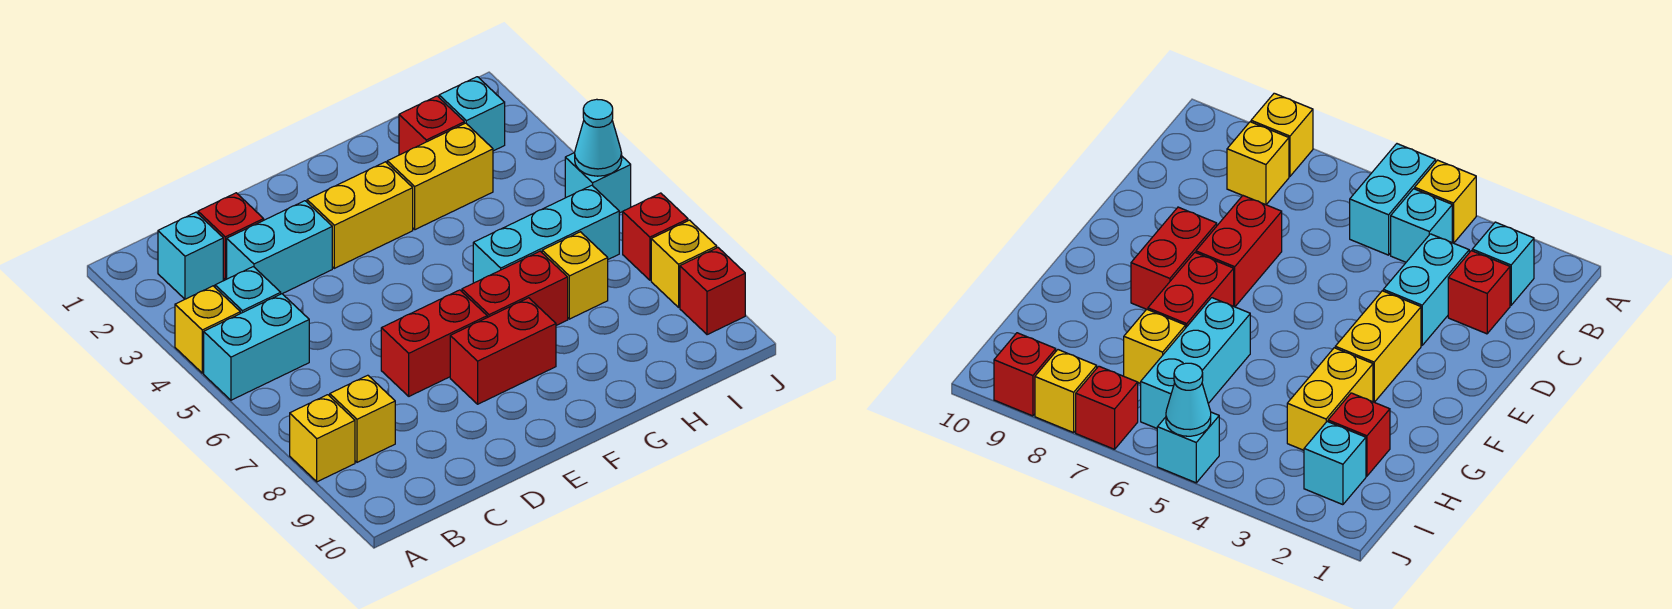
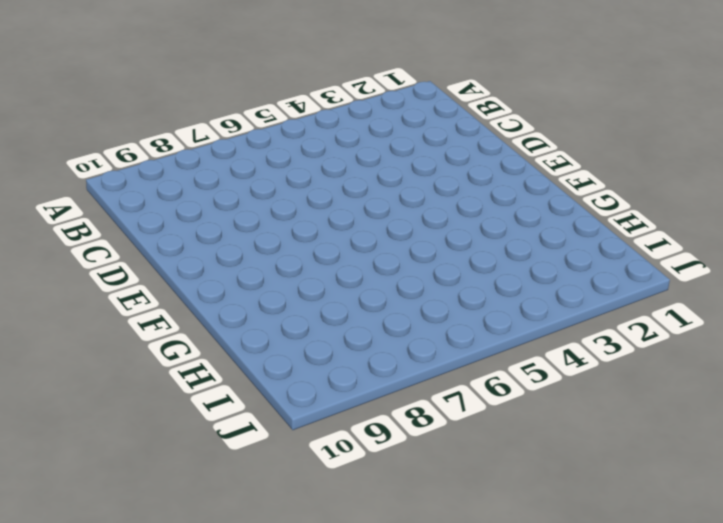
none -> yellow brick A4 level 1
none -> cyan brick A5:B5 level 1
none -> yellow brick A8 level 1

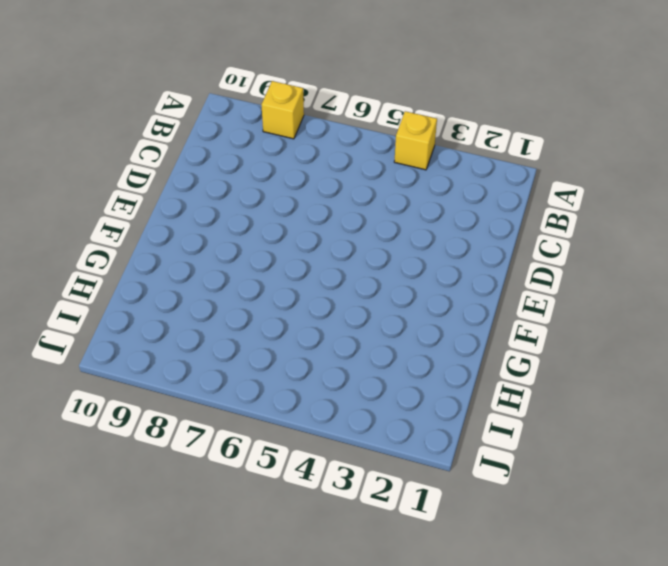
none -> cyan brick A5:B5 level 1
none -> cyan brick B2 level 1
none -> cyan brick B4 level 1

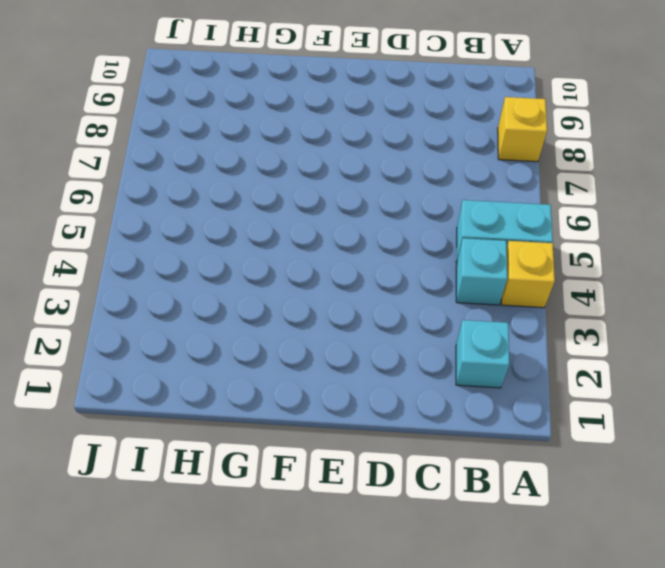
none -> yellow brick B8 level 1
none -> red brick C2 level 1
none -> cyan brick C3:D3 level 1

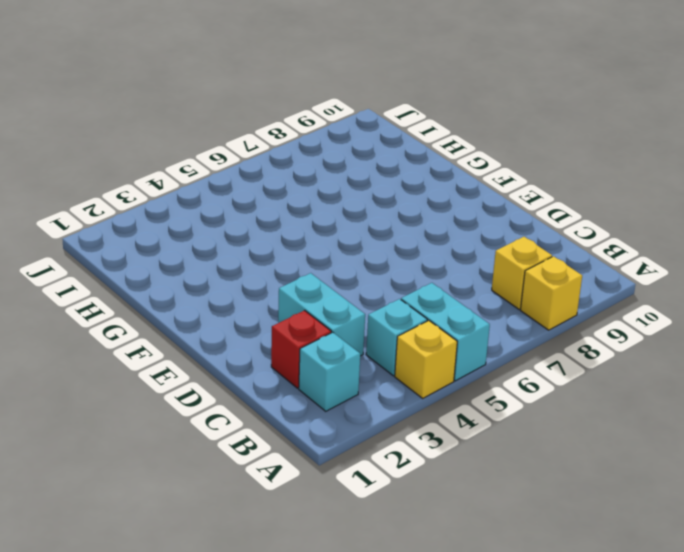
none -> red brick D7:E7 level 1
none -> yellow brick E3:F3 level 1
none -> red brick E8:F8 level 1

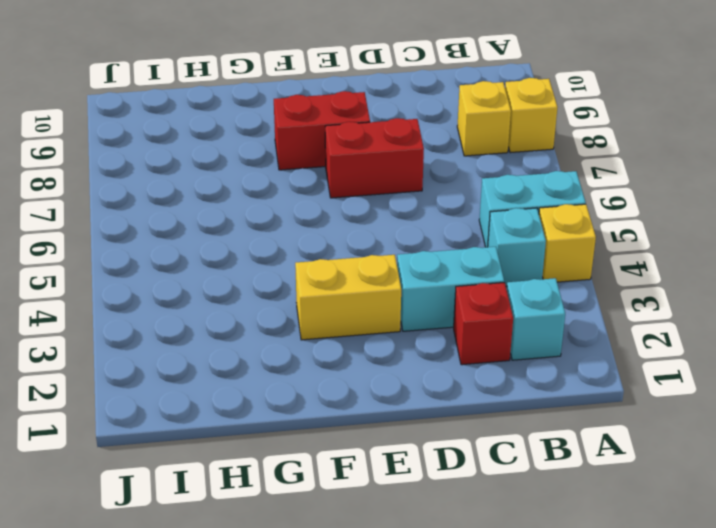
none -> red brick F7:G7 level 1
none -> yellow brick G3:H3 level 1
none -> cyan brick G6:I6 level 1

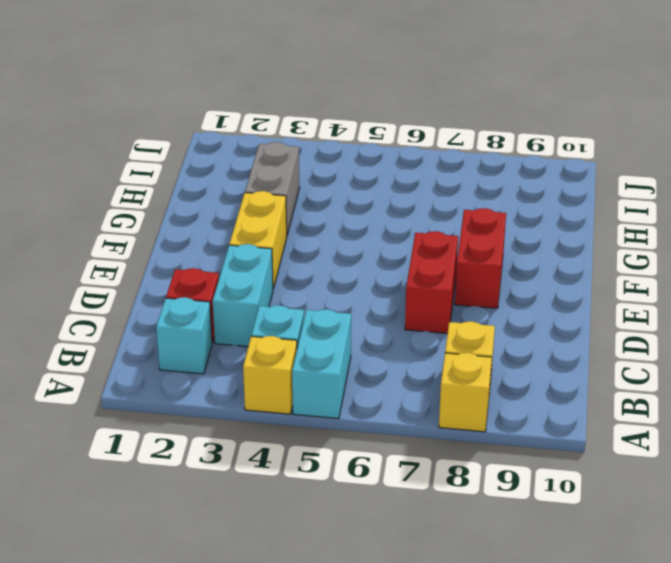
grey brick G3:H3 level 1 -> yellow brick G3:H3 level 1
none -> red brick F7:G7 level 1
none -> cyan brick G6:I6 level 1
none -> red brick H2 level 1

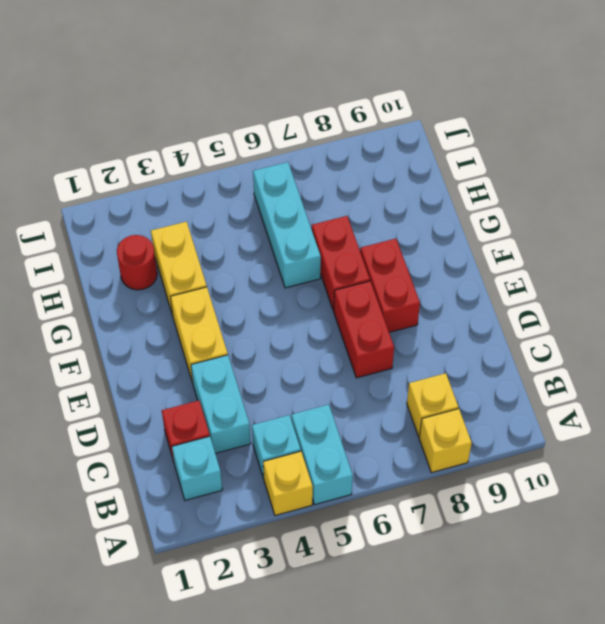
red round brick H2 level 1 -> red brick H2 level 1
none -> yellow brick H7 level 1
none -> cyan brick I2 level 1
none -> cyan brick J5 level 1

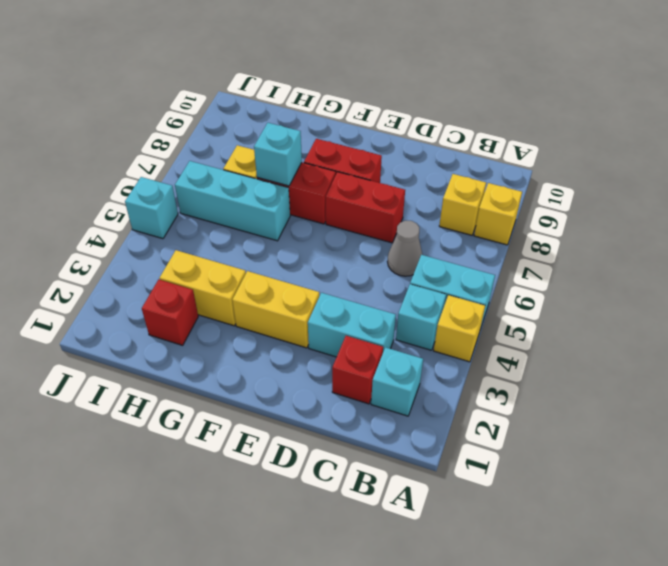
grey cone C6 level 1 -> none
cyan brick G7 level 2 -> cyan brick I2 level 1
none -> red brick J7 level 1
none -> yellow brick J8 level 1
none -> red brick J9 level 1

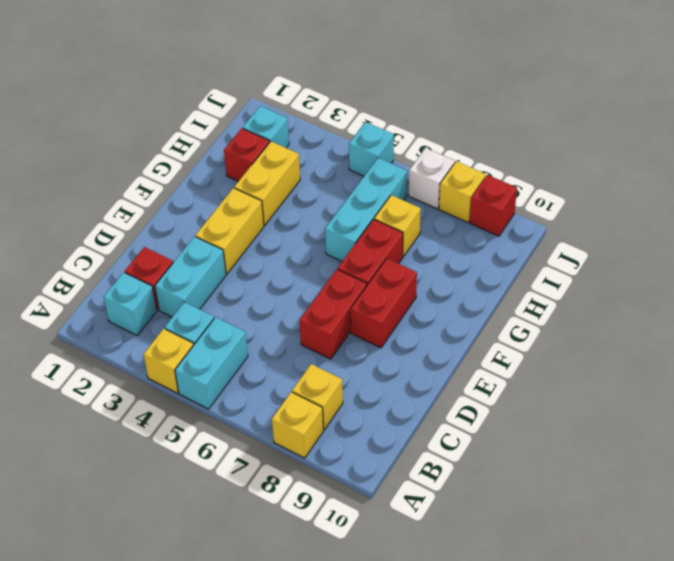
white brick J7 level 1 -> red brick J7 level 1
none -> cyan cone J5 level 2

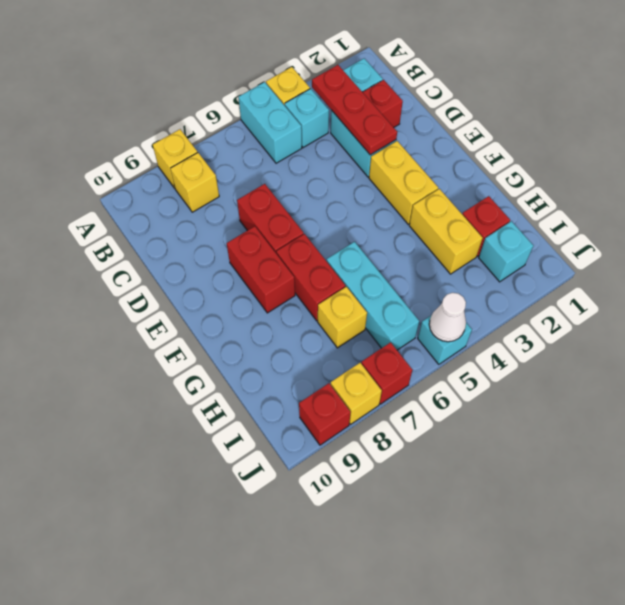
red plate B3:D3 level 2 -> none
white cone J5 level 2 -> cyan cone J5 level 2

